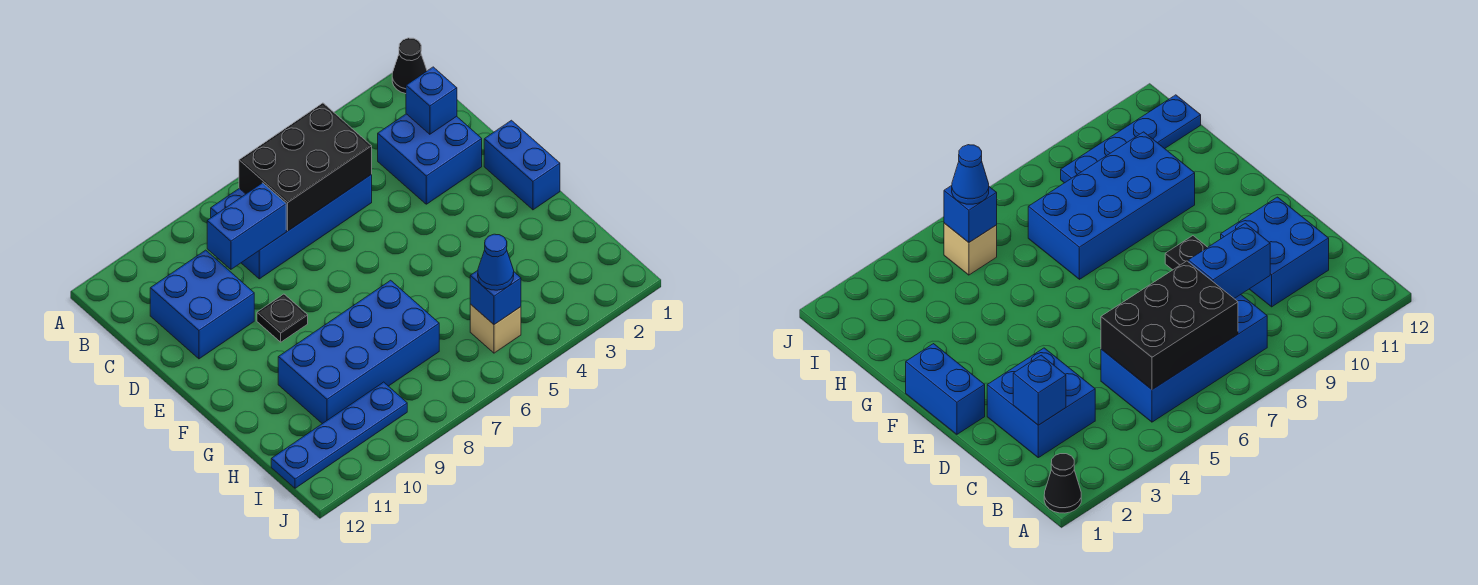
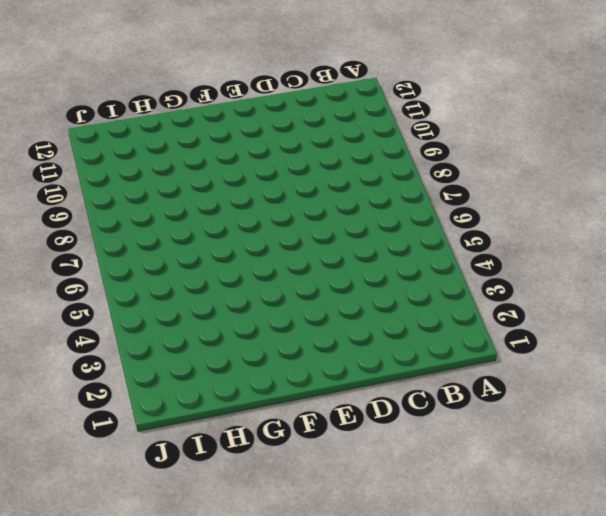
none -> black cone A1 level 1
none -> blue brick B5:C8 level 1
none -> blue brick C2:D3 level 1

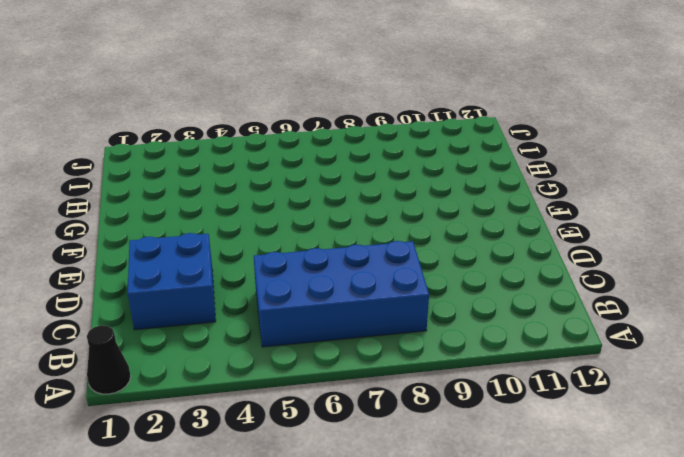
none -> blue brick C10:D11 level 1
none -> blue brick E1:F1 level 1
none -> black plate E9 level 1

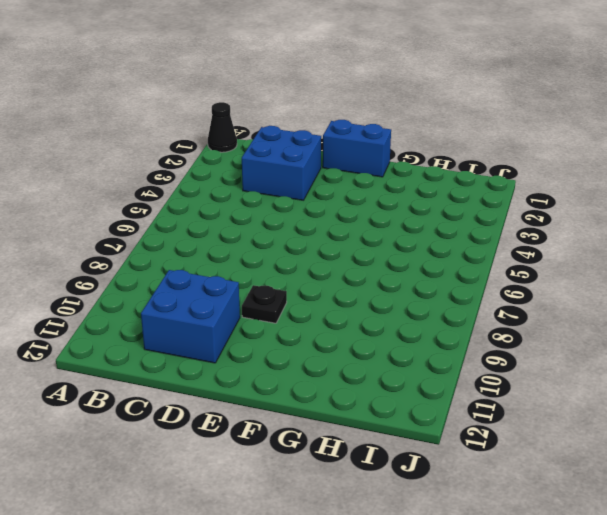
none -> blue brick B5:C8 level 1
none -> blue brick G7:H10 level 1
none -> tan brick I5 level 1

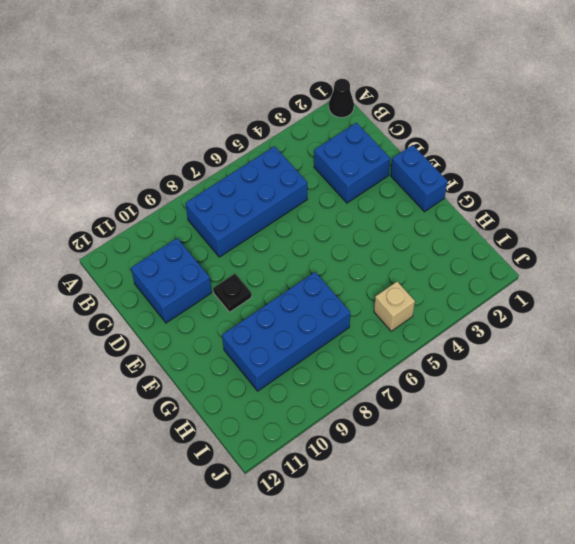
none -> blue plate I9:I12 level 1
none -> black brick B5:C7 level 2
none -> blue brick C2 level 2

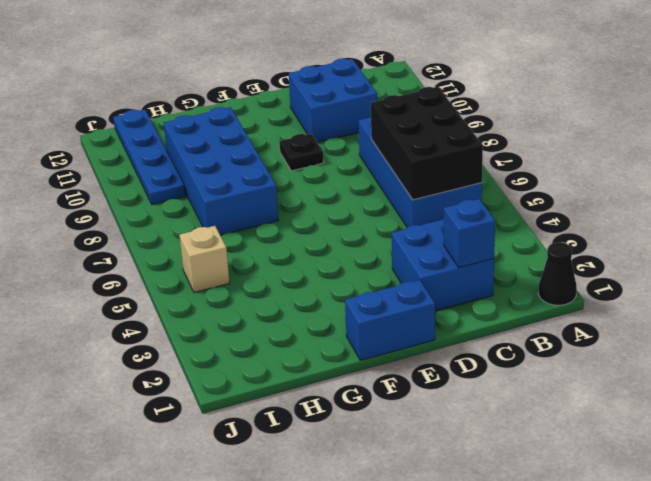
none -> blue brick C8:C9 level 2
none -> blue brick I5 level 2
none -> blue cone I5 level 3

